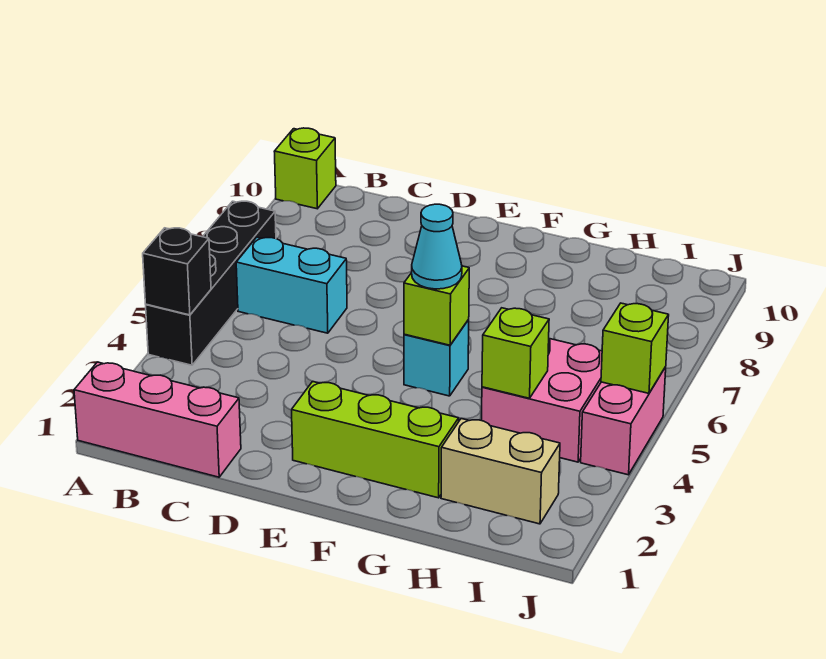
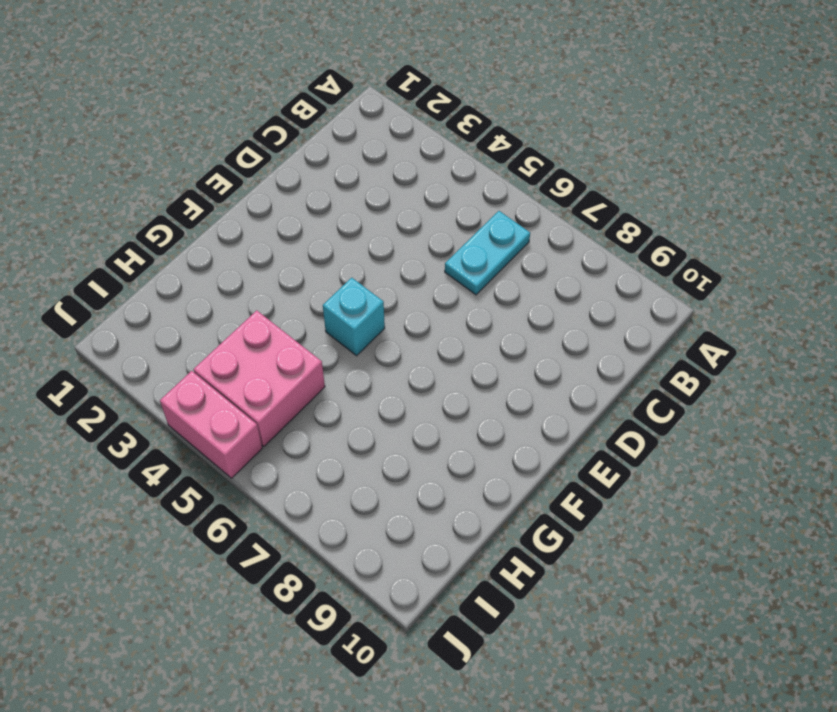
cyan plate B6:C6 level 1 -> cyan brick B6:C6 level 1
none -> pink brick A1:C1 level 1
none -> black brick A4:A7 level 1
none -> lime brick A10 level 1

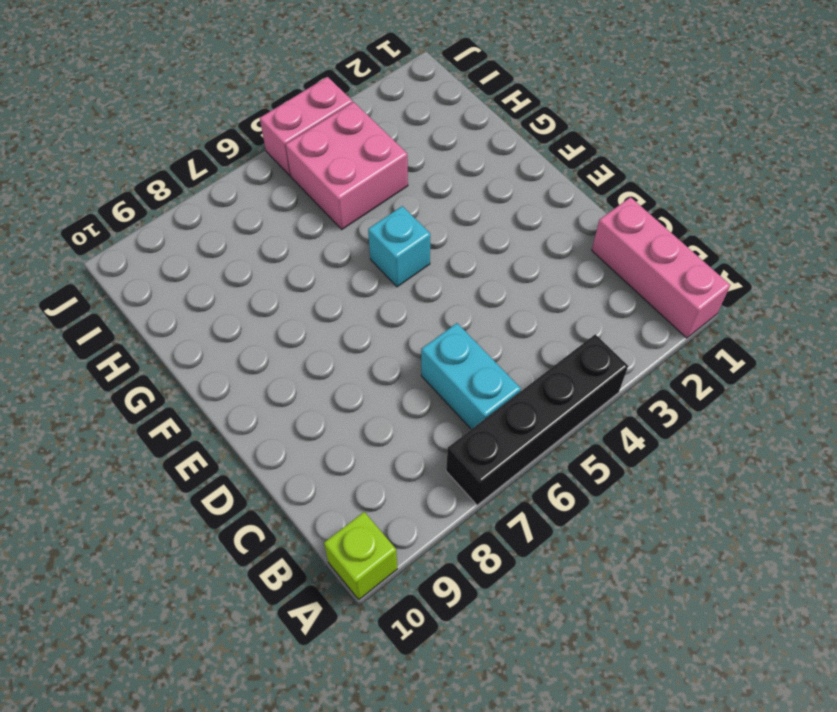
none -> lime brick E2:G2 level 1
none -> tan brick H2:I2 level 1
none -> black brick A4 level 2

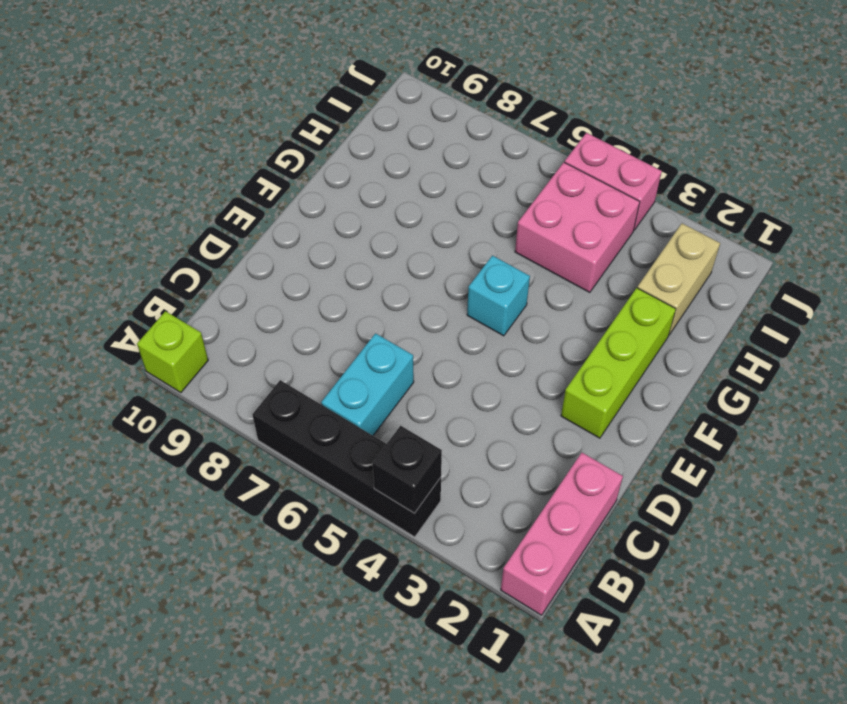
none -> lime brick F5 level 2
none -> lime brick H4 level 2
none -> lime brick J5 level 2

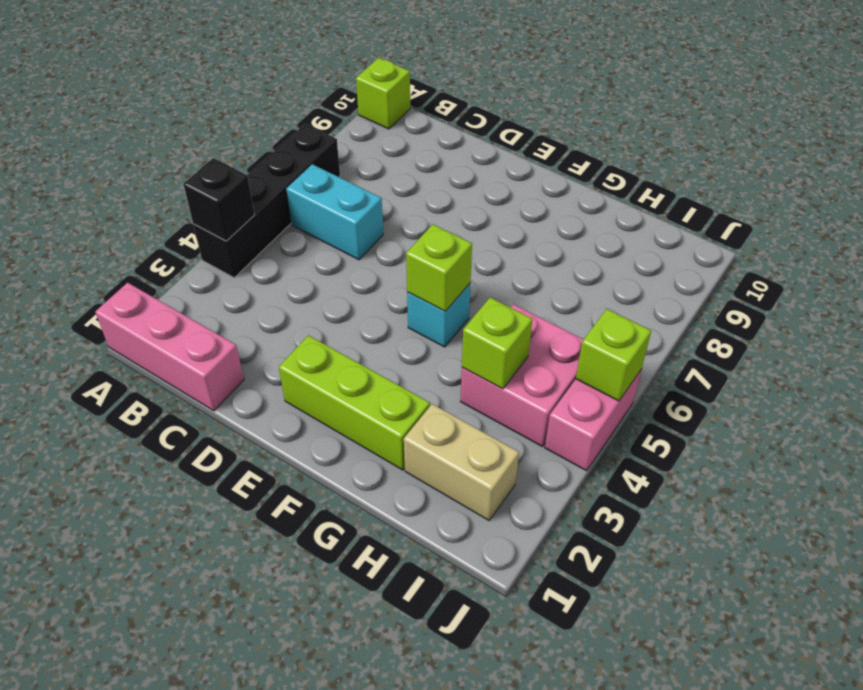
none -> cyan cone F5 level 3

